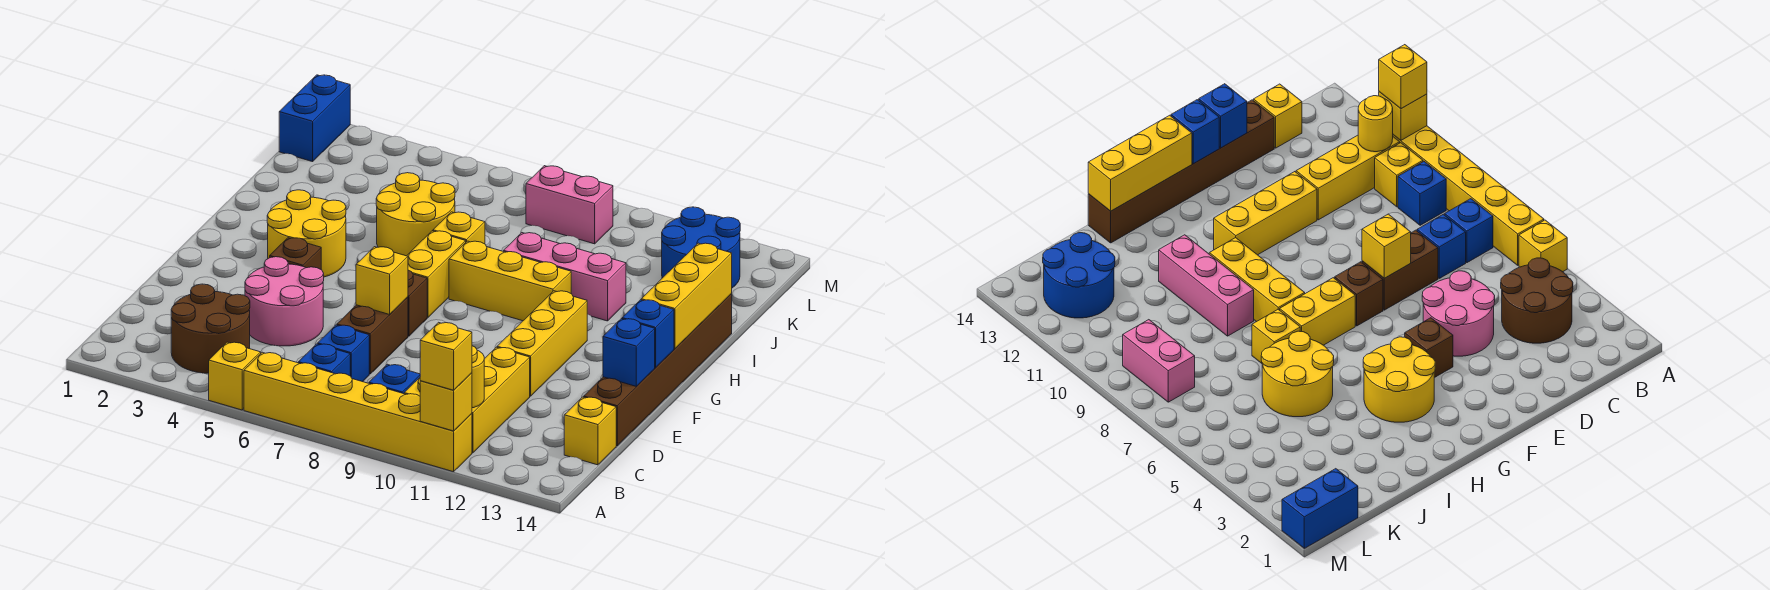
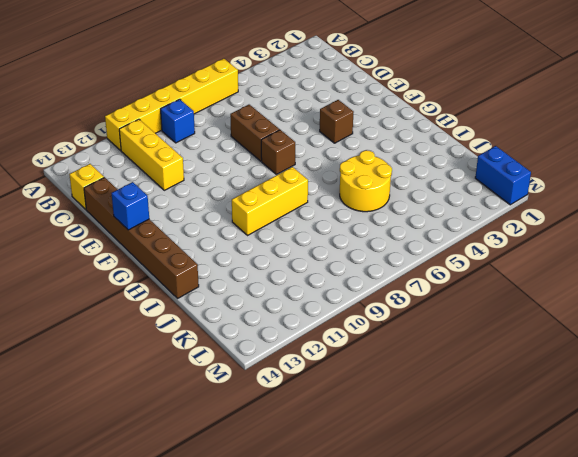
none -> yellow brick A5 level 1
none -> brown round brick B3:C4 level 1
none -> blue brick B7 level 1
none -> yellow brick B10 level 1

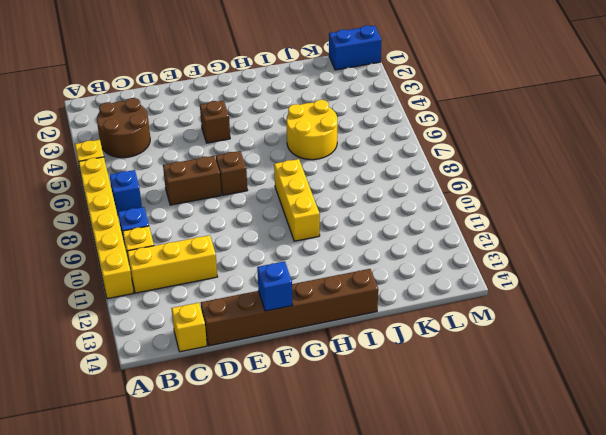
none -> blue brick C7 level 1
none -> pink round brick D4:E5 level 1
none -> yellow brick E11:G11 level 1
none -> yellow round brick G3:H4 level 1

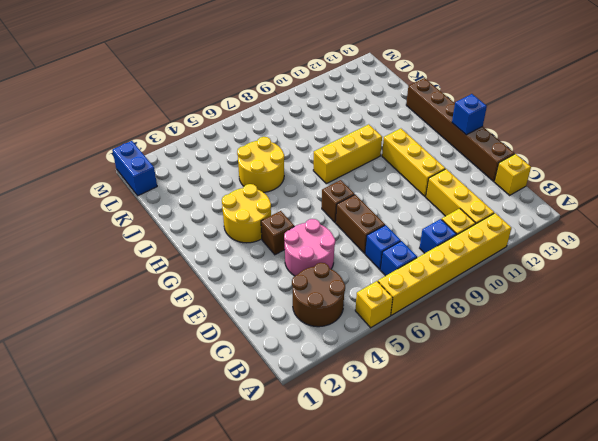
none -> yellow brick G7:H7 level 1
none -> yellow brick I7 level 1
none -> pink brick I9:I11 level 1
none -> blue round brick K12:L13 level 1

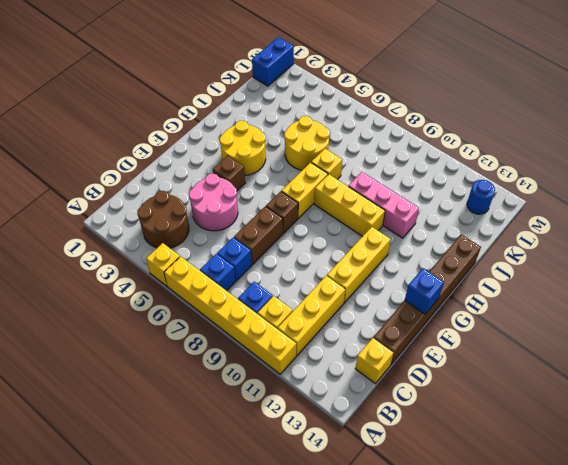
blue round brick L13 level 1 -> blue round brick K12:L13 level 1
none -> pink brick L8:L9 level 1
none -> yellow brick A11 level 2
none -> yellow round brick B11 level 2
none -> yellow brick E7 level 2

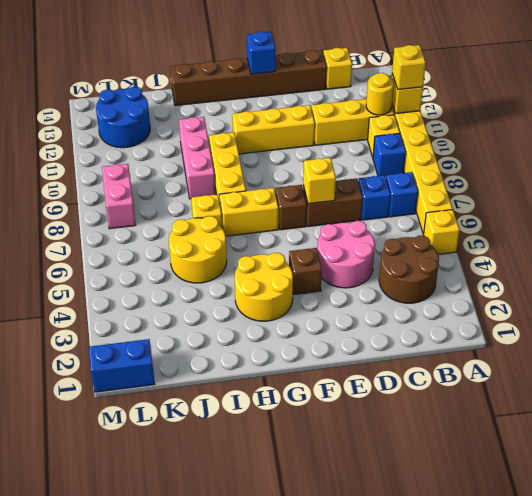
none -> blue brick E14 level 2
none -> yellow brick G14:I14 level 2

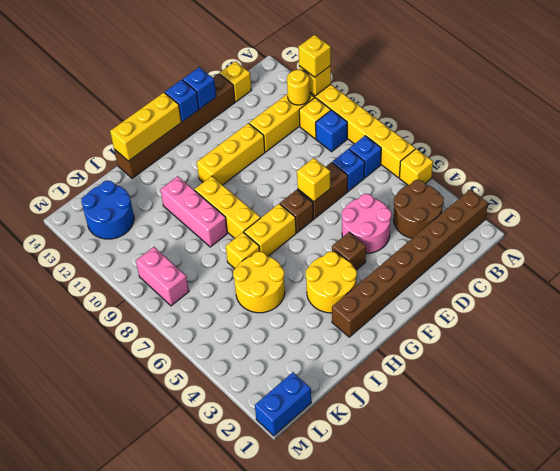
brown brick A2:H2 level 1 -> none

